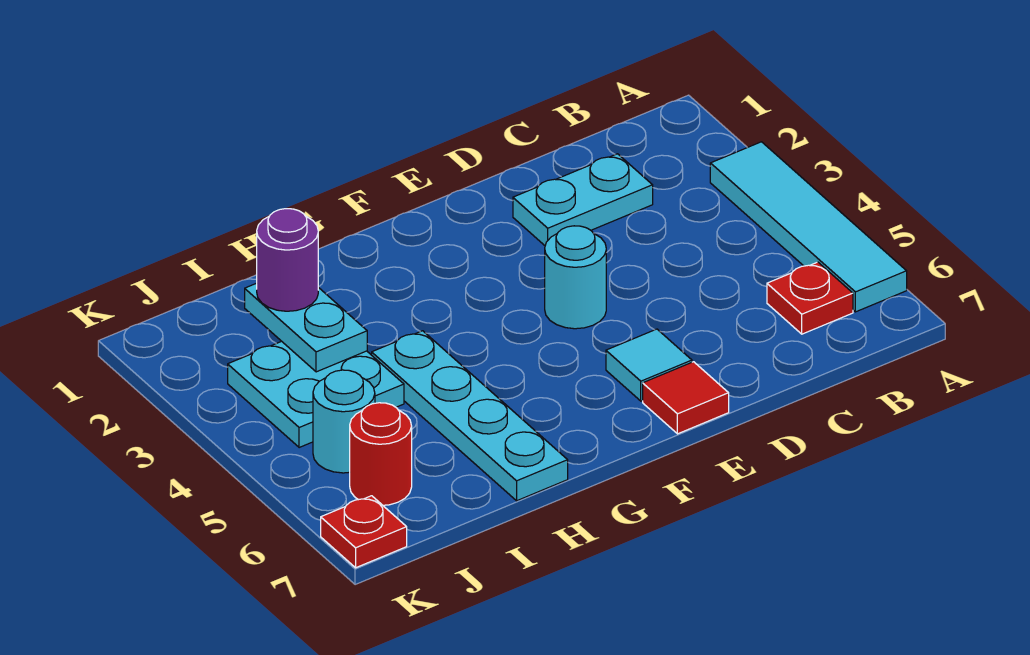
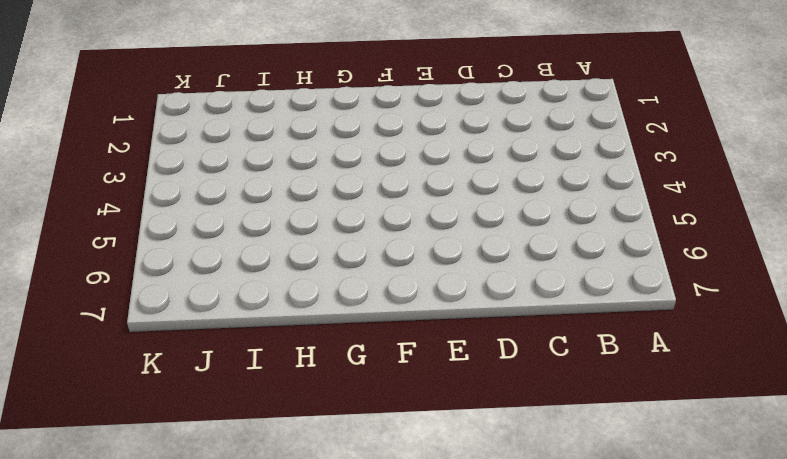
none -> cyan tile A3:A6 level 1
none -> red plate B6 level 1
none -> cyan plate C2:D2 level 1

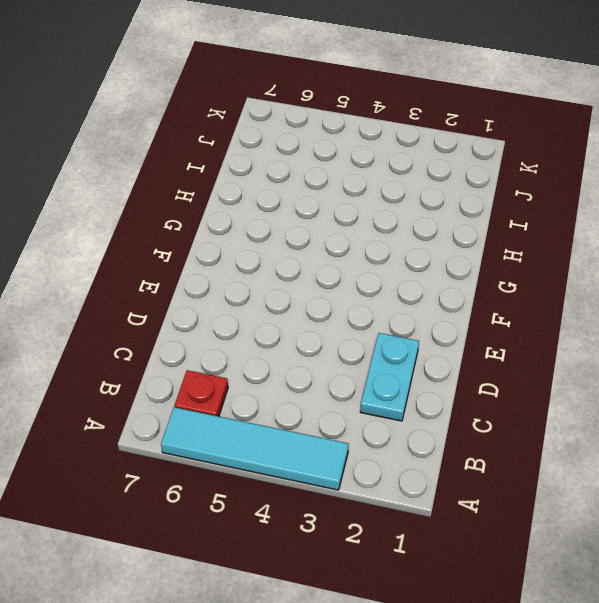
none -> cyan round brick E4 level 1
none -> cyan tile E6 level 1
none -> red tile E7 level 1

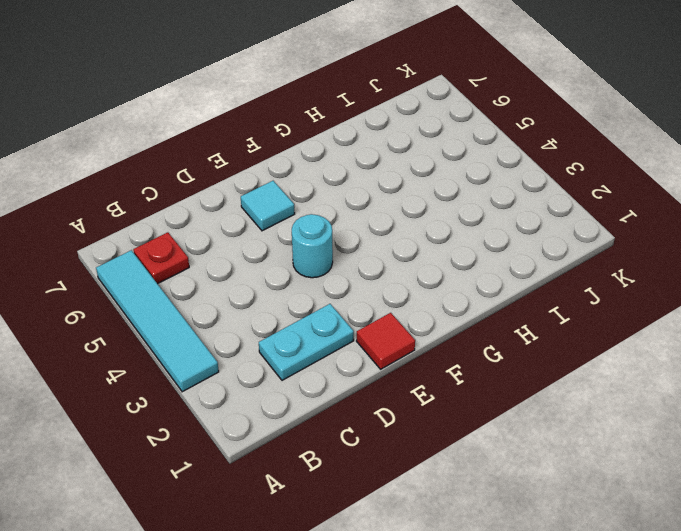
red tile E1 level 1 -> red tile E7 level 1
none -> cyan plate H4:H7 level 1
none -> cyan plate I3:J4 level 1
none -> cyan round brick J5 level 1

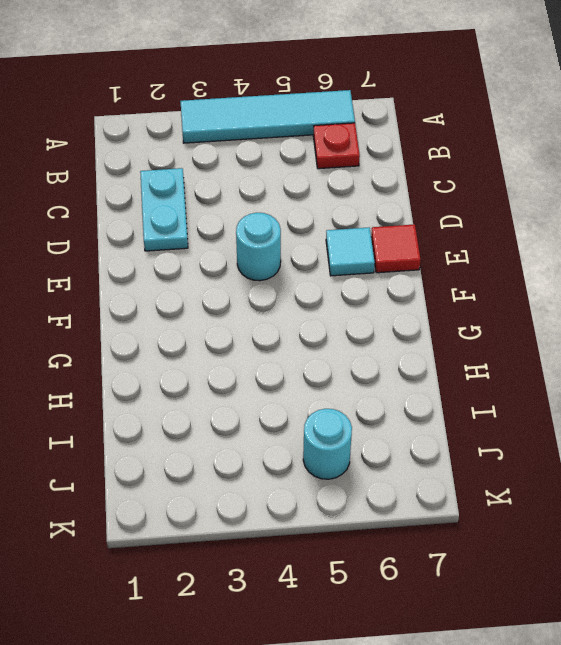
none -> cyan plate H4:H7 level 1
none -> cyan plate I3:J4 level 1
none -> red round brick J6 level 1

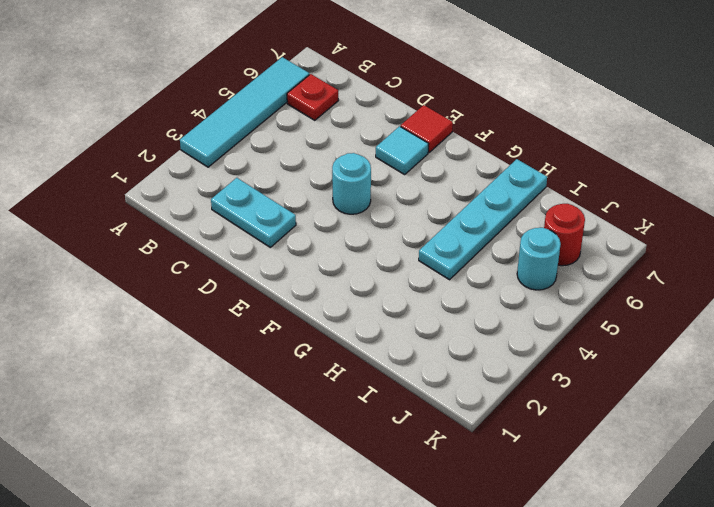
none -> cyan plate I3:J4 level 1
none -> red plate K7 level 1
none -> cyan plate I2:I3 level 2

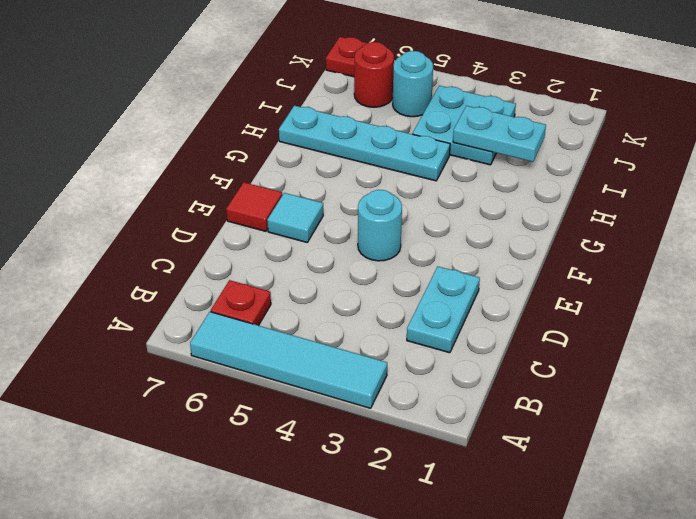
none -> purple round brick I2 level 3

